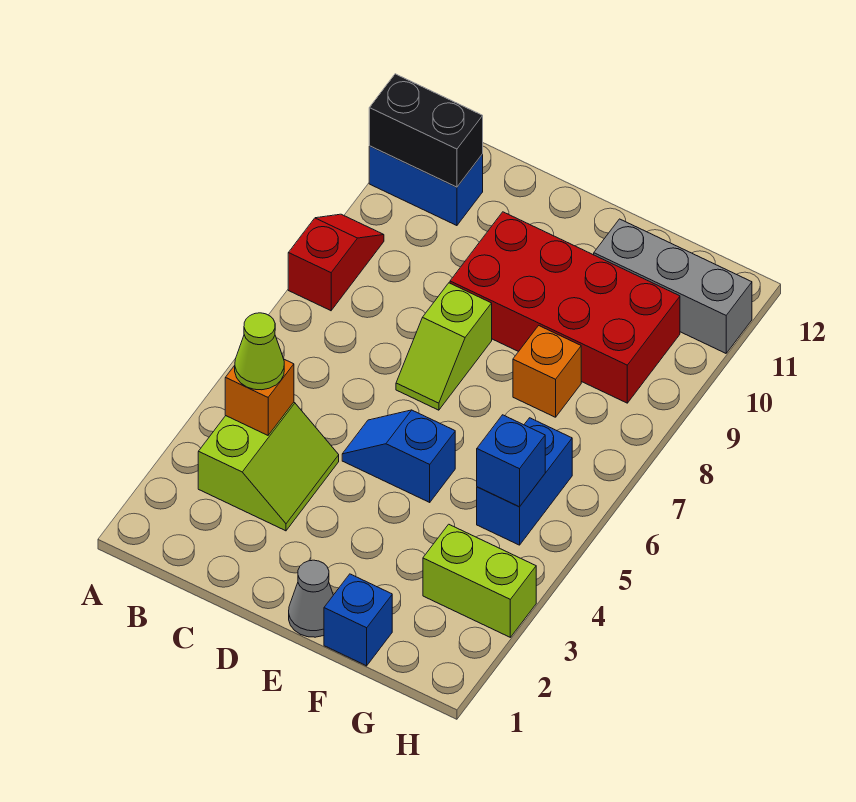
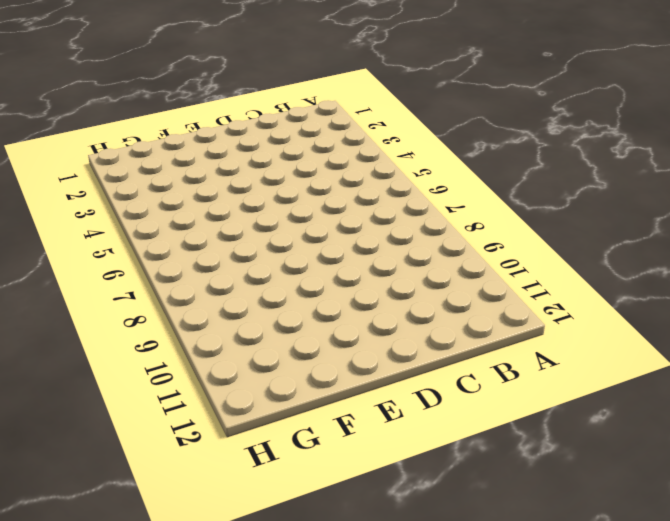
none -> red slope A8:A9 level 1 top 8
none -> blue brick A11:B11 level 1
none -> lime slope B3:C4 level 1 top B

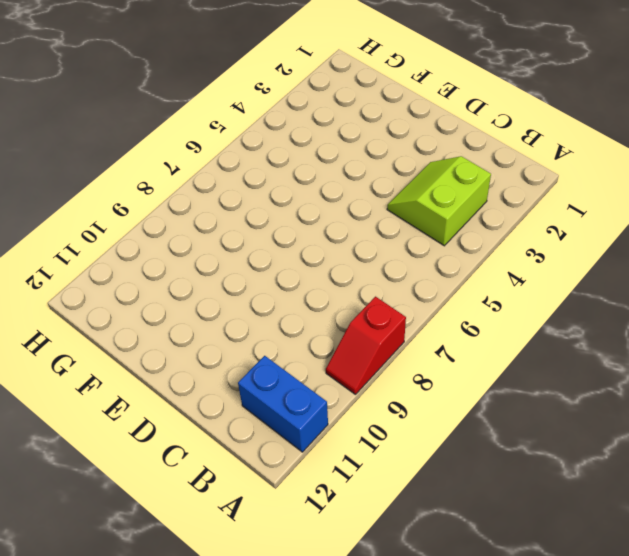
none -> blue slope D5:E5 level 1 top E
none -> lime slope D7:D8 level 1 top 8
none -> red brick D9:G10 level 1

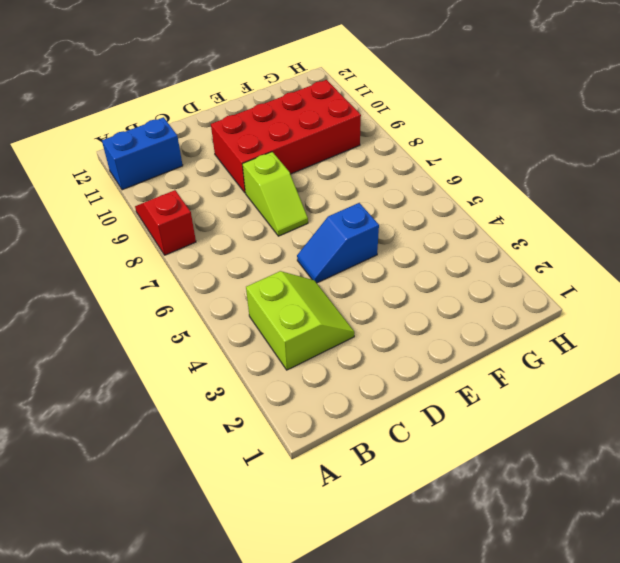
none -> grey cone E1 level 1
none -> blue brick F1 level 1
none -> orange brick F8 level 1

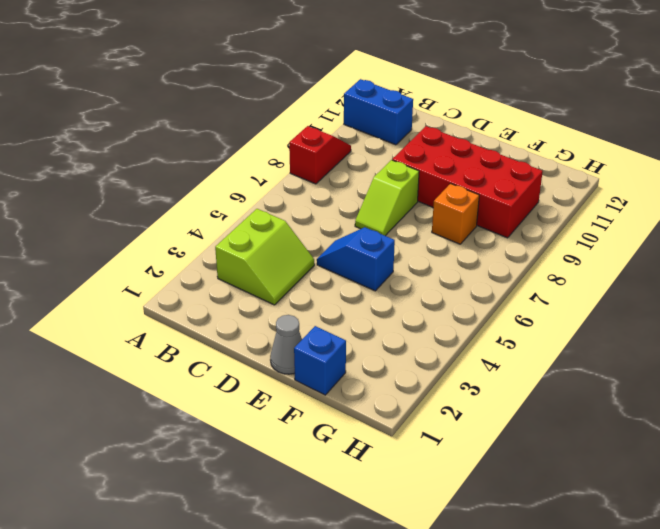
none -> grey brick F11:H11 level 1
none -> lime brick G3:H3 level 1
none -> blue brick G5:G6 level 1

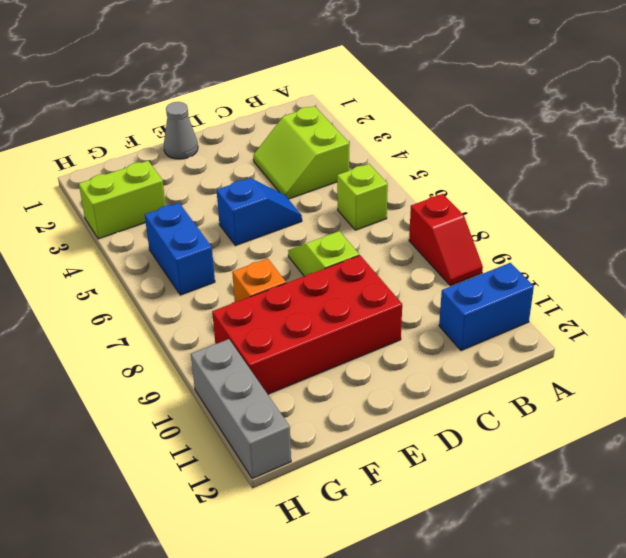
lime brick B6 level 1 -> none
grey brick H10:H12 level 1 -> grey brick F11:H11 level 1
none -> blue brick F1 level 1
none -> black brick A11:B11 level 2
none -> orange brick B4 level 2

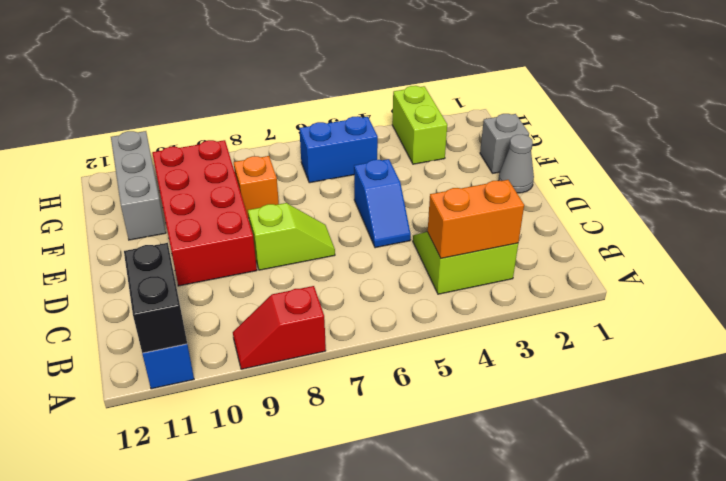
orange brick B3:B4 level 2 -> orange brick B4 level 2
grey brick F1 level 1 -> blue brick F1 level 1
none -> blue brick G5 level 2
none -> lime cone B4 level 3

